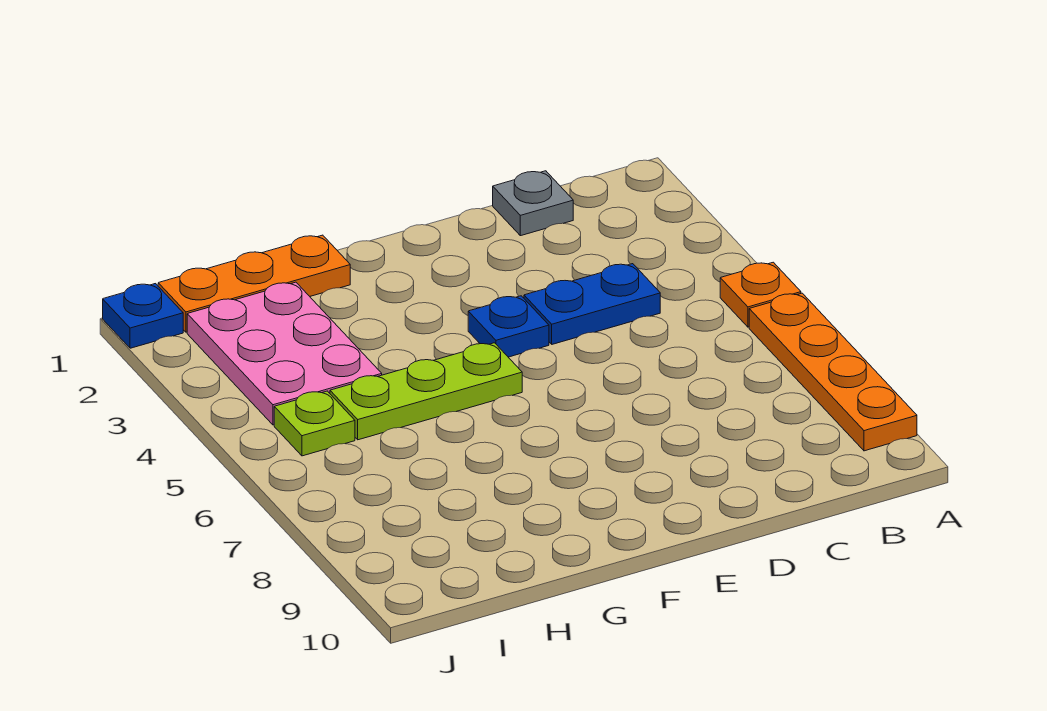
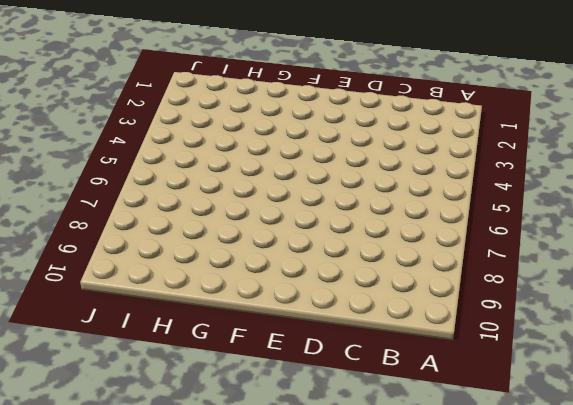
none -> orange plate A5 level 1
none -> orange plate A6:A9 level 1

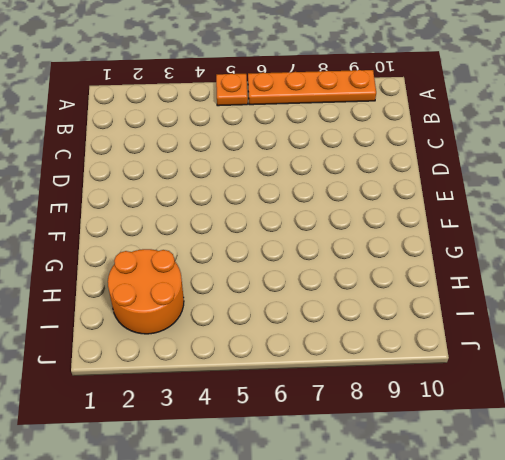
orange round brick H2:I3 level 1 -> pink plate H2:I4 level 1
none -> grey plate C1 level 1
none -> blue plate C4:D4 level 1

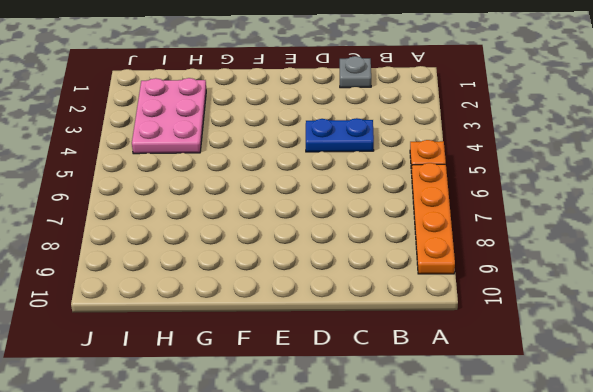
none -> blue plate E4 level 1
none -> lime plate F5:H5 level 1

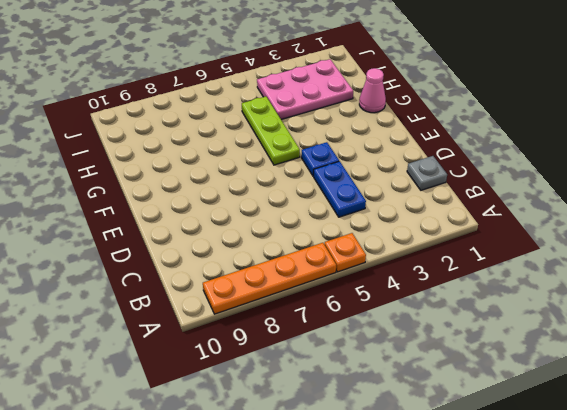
pink cone G1 level 1 -> orange plate G1:I1 level 1
none -> lime plate I5 level 1
none -> blue plate J1 level 1

